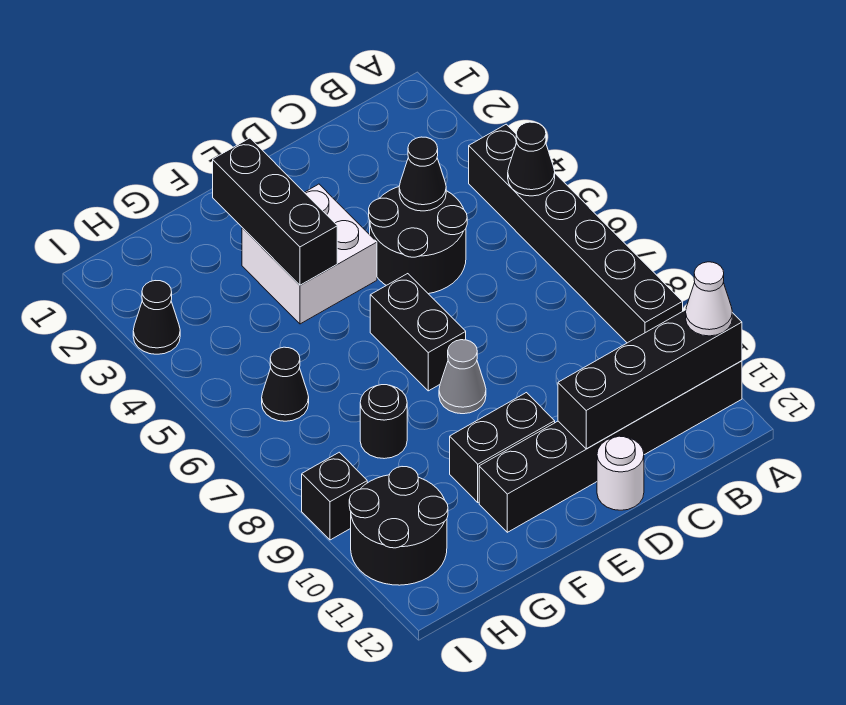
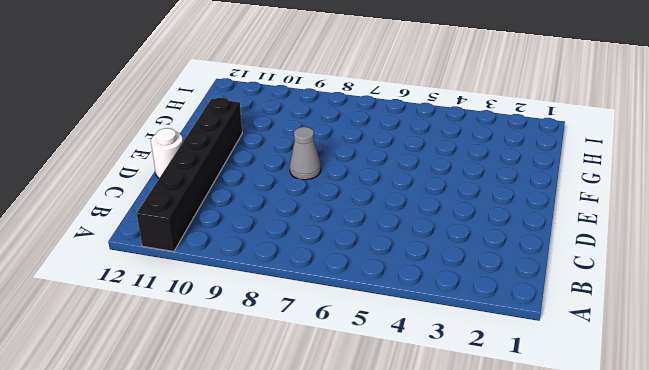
none -> black brick A4:A9 level 1
none -> black round brick C4:D5 level 1
none -> white brick E3:F4 level 1

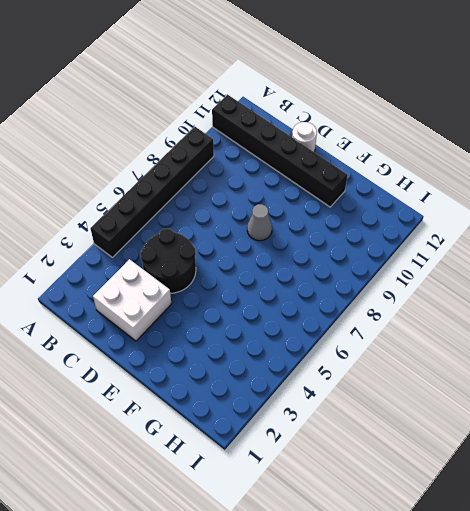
white brick C2:D3 level 1 -> white brick E3:F4 level 1
none -> black brick E6:E7 level 1
none -> black brick E10:F10 level 1
none -> black round brick G8 level 1

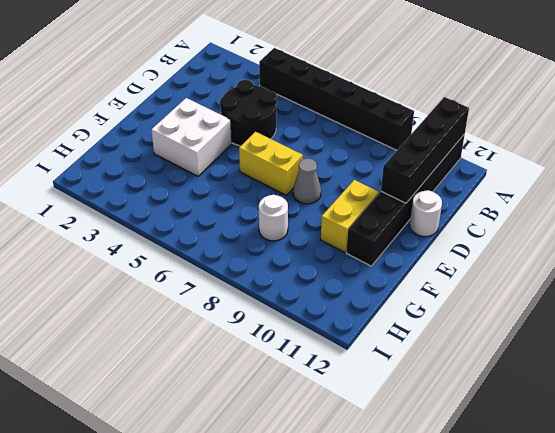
yellow brick E6:E7 level 1 -> black brick E6:E7 level 1
yellow brick E10:F10 level 1 -> black brick E10:F10 level 1
white round brick G8 level 1 -> black round brick G8 level 1
none -> black cone H6 level 1
none -> black round brick H10:I11 level 1
none -> black cone I3 level 1

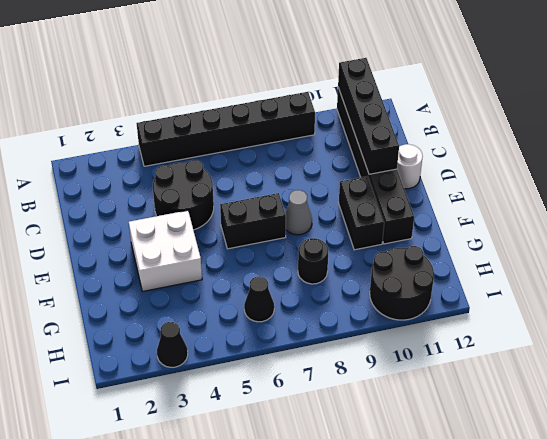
none -> black brick I9 level 1
none -> black cone A5 level 2
none -> black cone C4 level 2

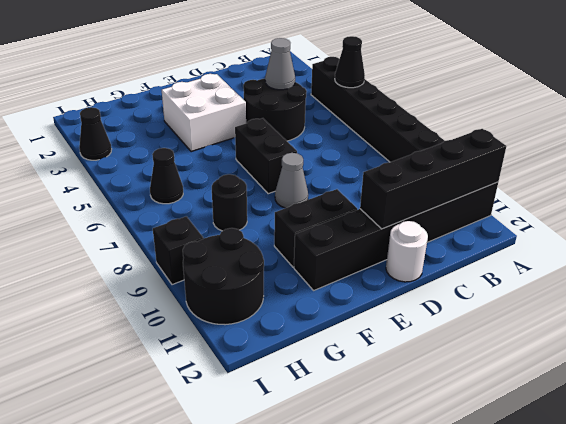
grey cone C4 level 2 -> black cone C4 level 2
none -> black brick F2:F4 level 2
none -> white cone A11 level 3

